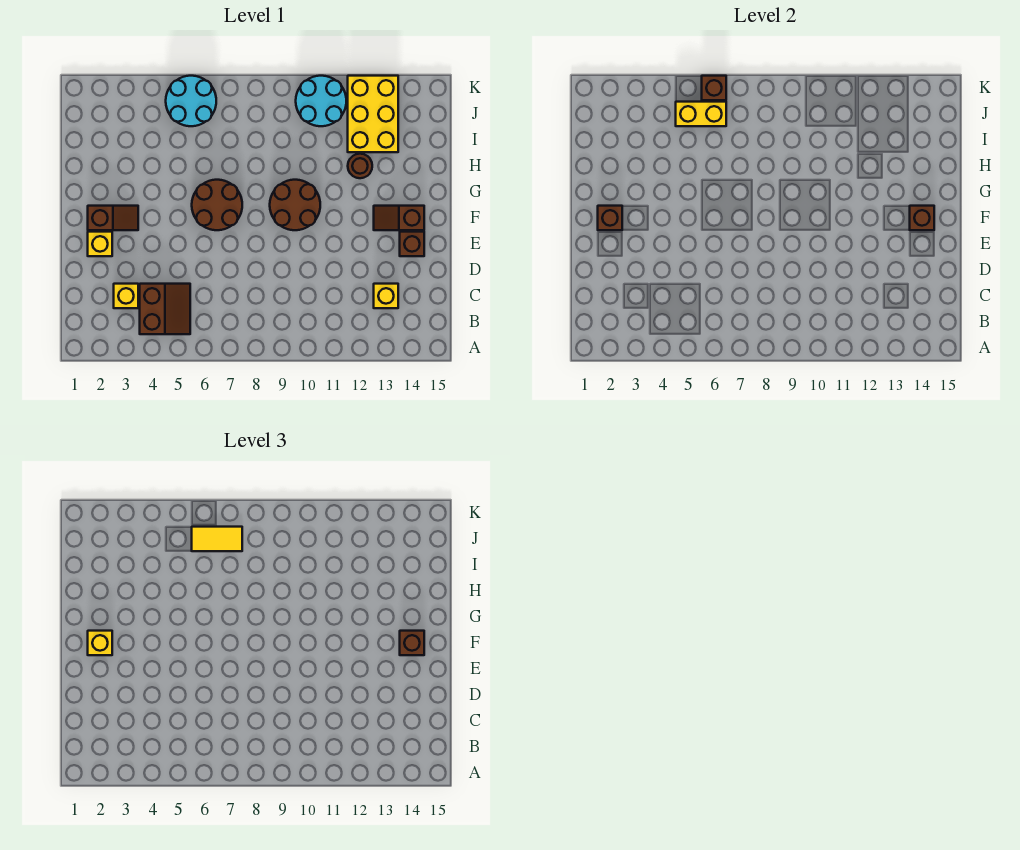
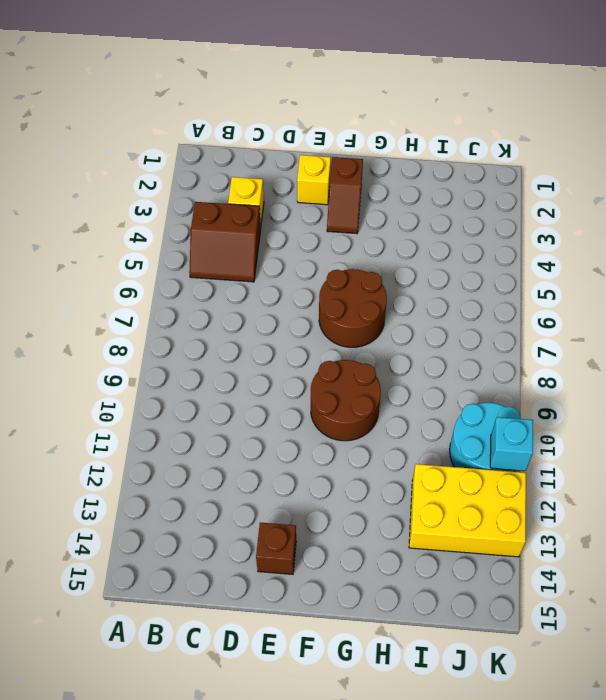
cyan brick K11 level 2 -> none
none -> yellow brick C13 level 1
none -> brown slope F13:F14 level 1 top 14
none -> brown round brick H12 level 1

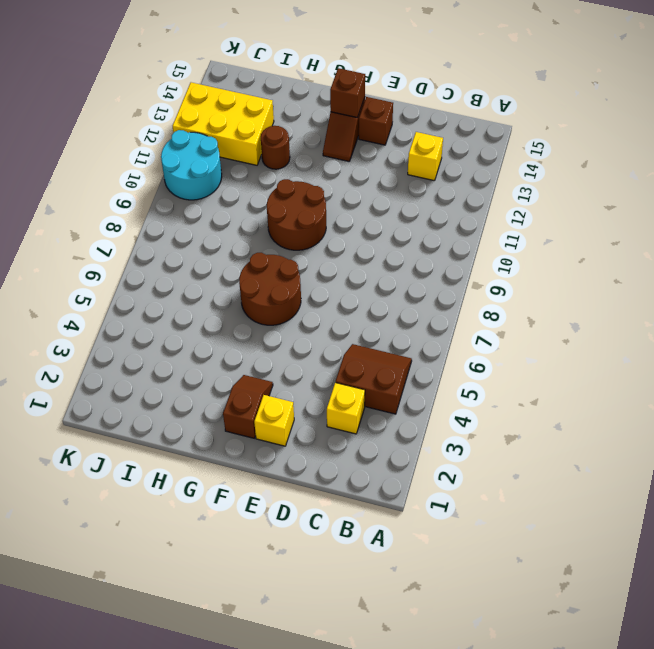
none -> cyan round brick J5:K6 level 1
none -> brown brick F2 level 2
none -> yellow brick J5:J6 level 2

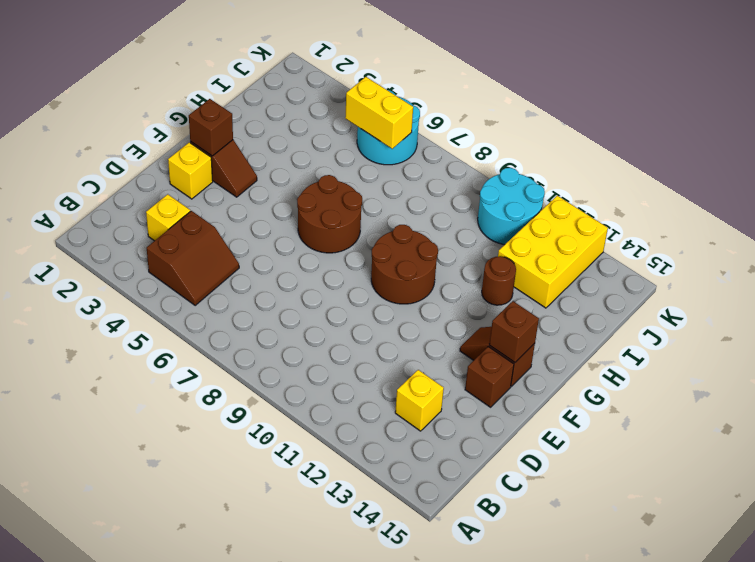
none -> brown brick K6 level 2
none -> yellow brick F2 level 3
none -> brown brick F14 level 3

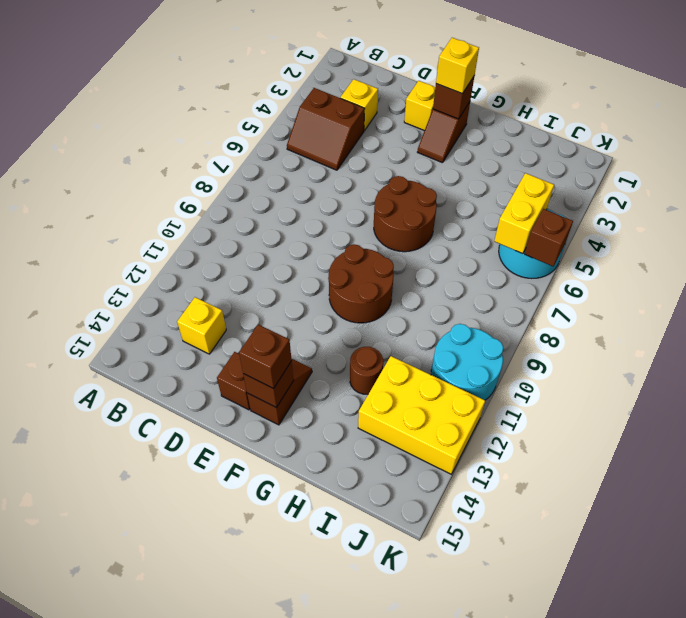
none -> yellow tile J6:J7 level 3

